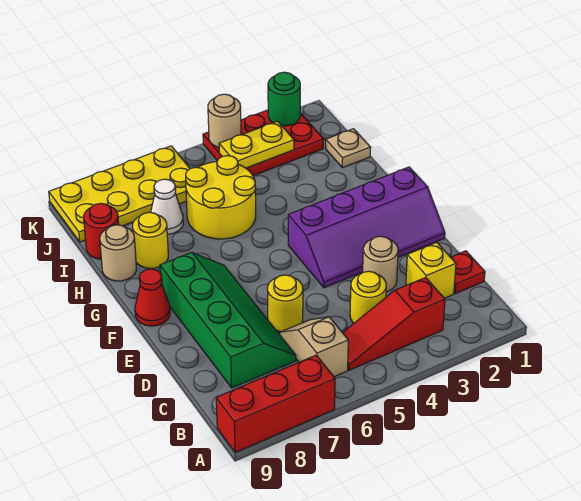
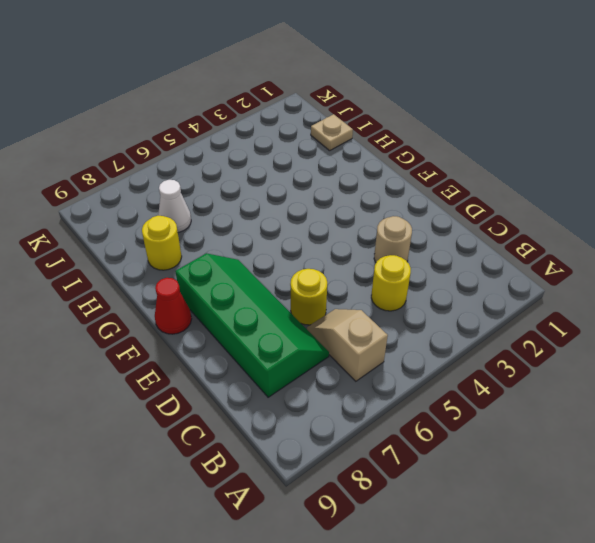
none -> red brick A7:A9 level 1
none -> red slope B3:B5 level 1 top 3
none -> red plate C1 level 1

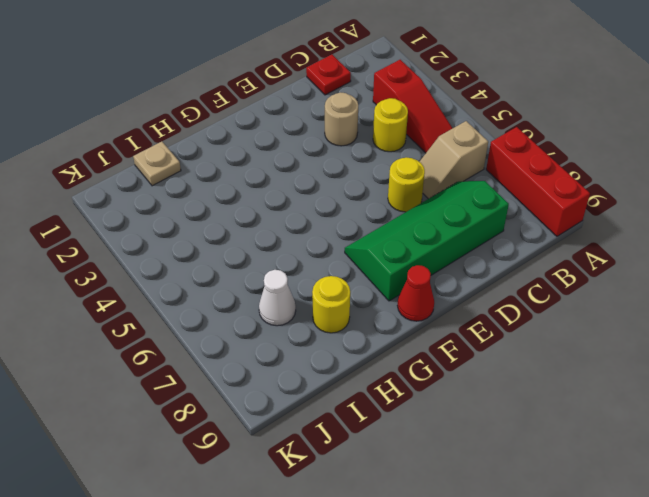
none -> yellow brick C2 level 1
none -> purple slope E1:F4 level 1 top F
none -> yellow round brick H5:I6 level 1

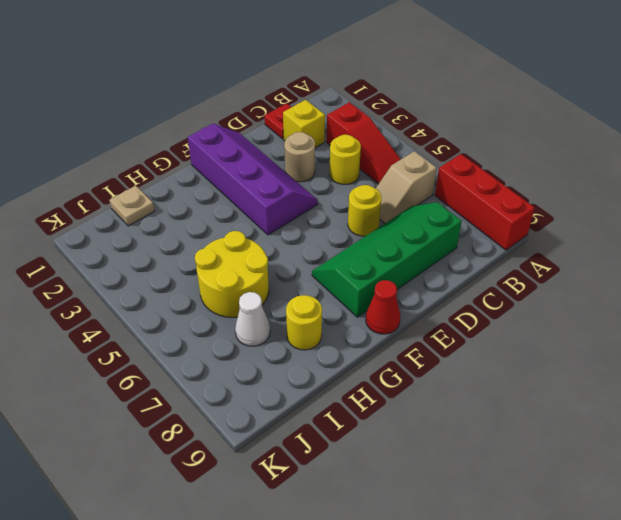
none -> tan round brick H9 level 1
none -> red round brick I9 level 1
none -> red plate J2:K4 level 1

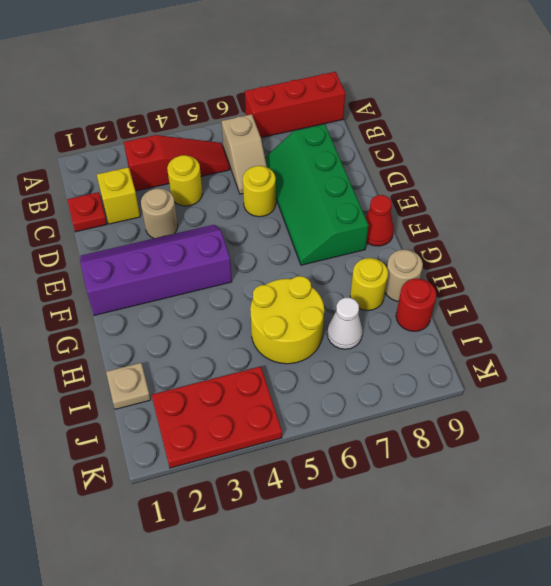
none -> yellow plate J6:K9 level 1
none -> yellow plate J3:J4 level 2
none -> green round brick K2 level 2

